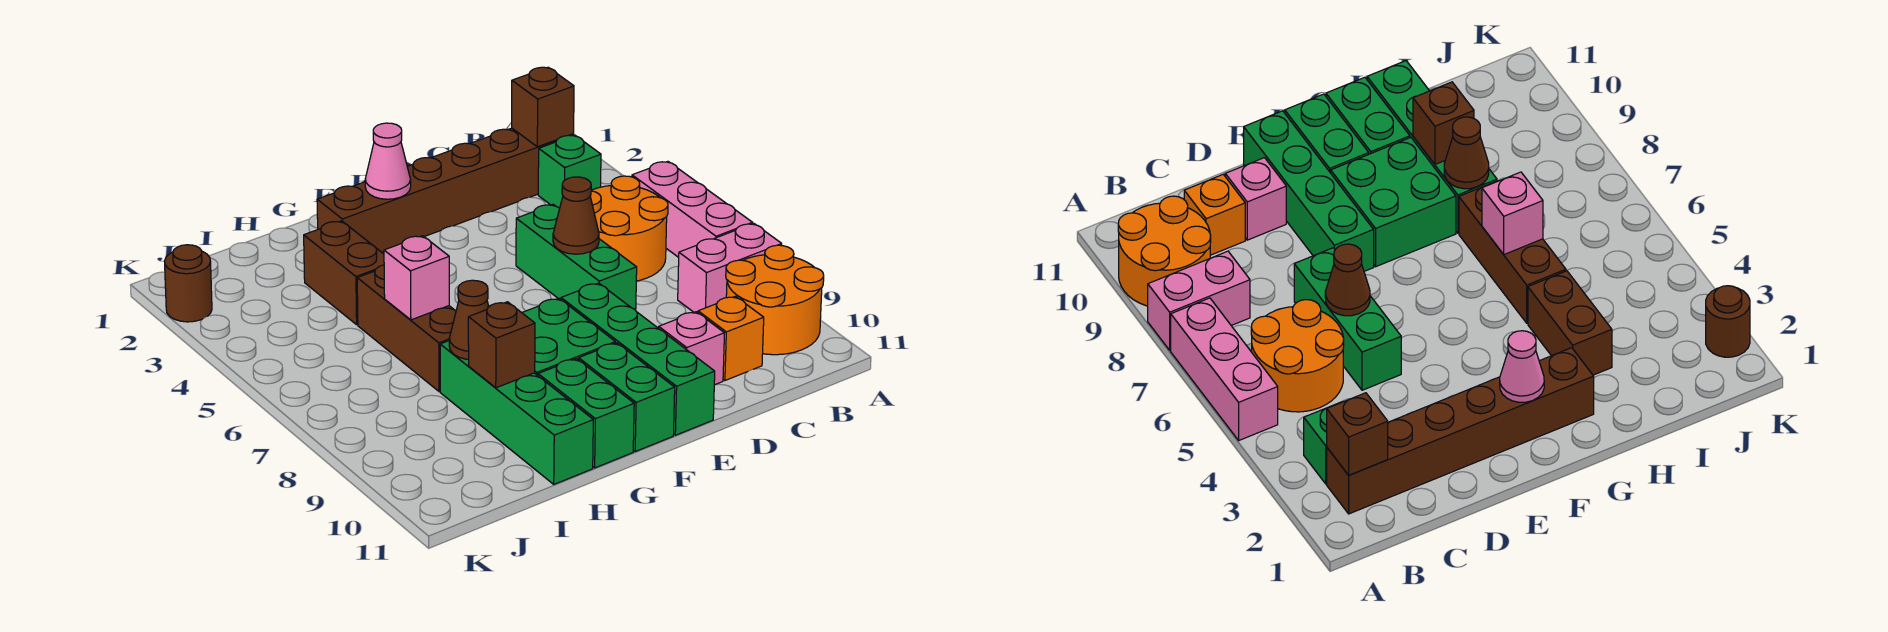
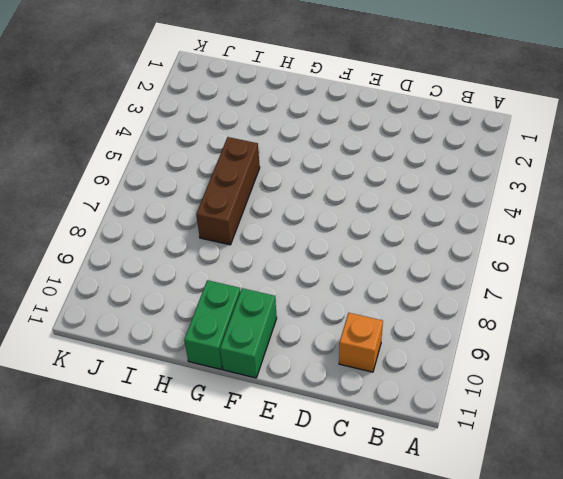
none -> pink brick A5:A7 level 1
none -> pink brick A8:B8 level 1
none -> orange round brick A9:B10 level 1

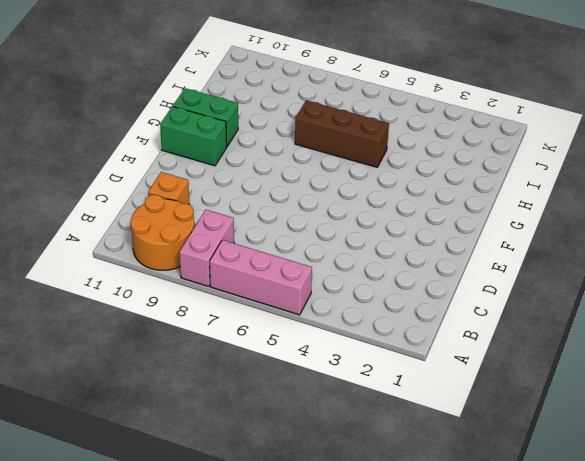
none -> brown brick B2:G2 level 1
none -> green brick B3 level 1
none -> orange round brick B5:C6 level 1

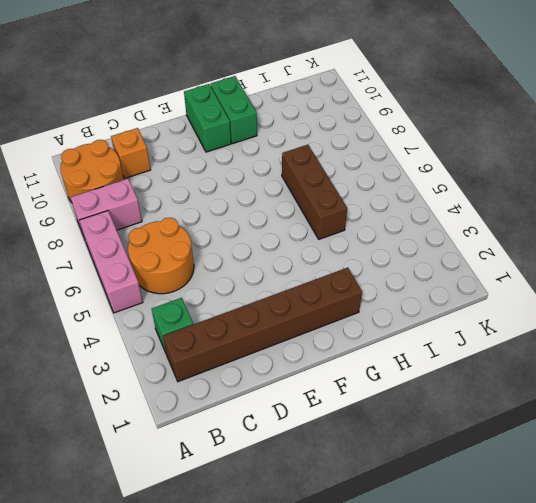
none -> green brick D5:D7 level 1
none -> pink brick D10 level 1
none -> green brick E8:E11 level 1

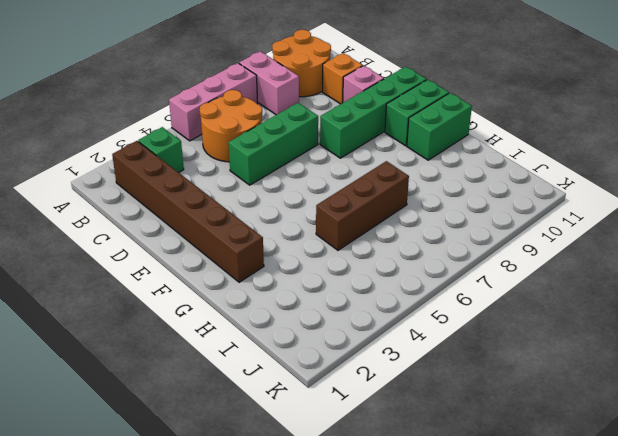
none -> green brick F8:G9 level 1
none -> brown brick H3:H4 level 1
none -> green brick H8:H11 level 1

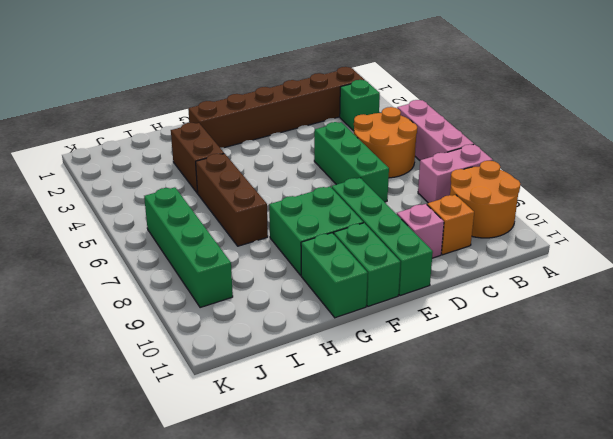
green brick J6:J9 level 1 -> green brick H8:H11 level 1
none -> brown round brick K2 level 1
none -> brown brick B2 level 2
none -> brown cone D6 level 2

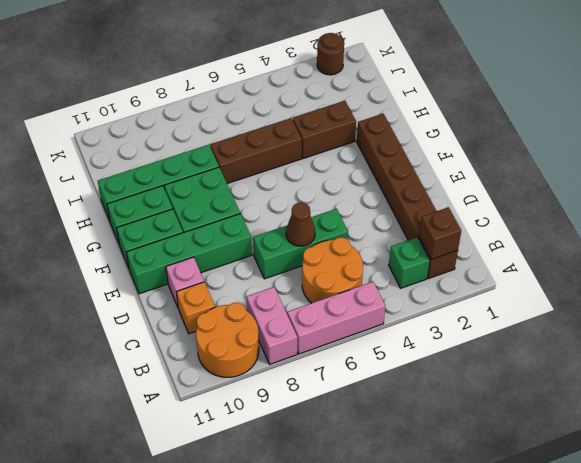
none -> pink cone F2 level 2
none -> pink brick H6 level 2
none -> brown cone H8 level 2

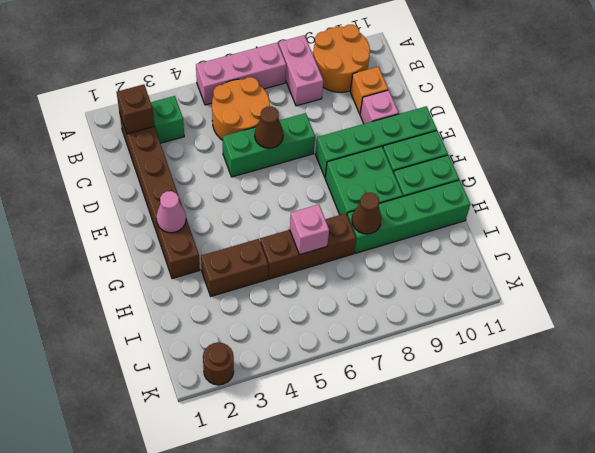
none -> brown brick H9 level 2

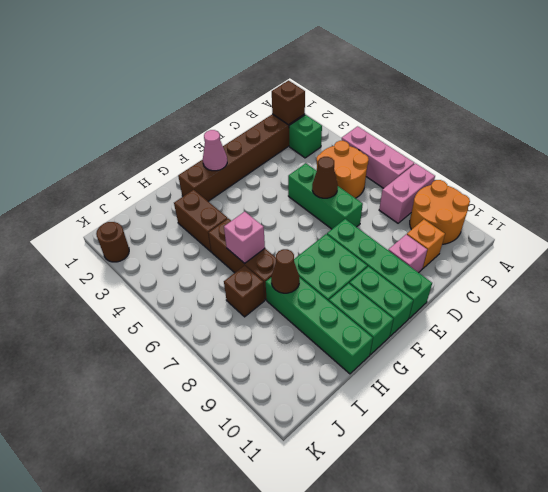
brown brick I7 level 1 -> brown brick H9 level 2

